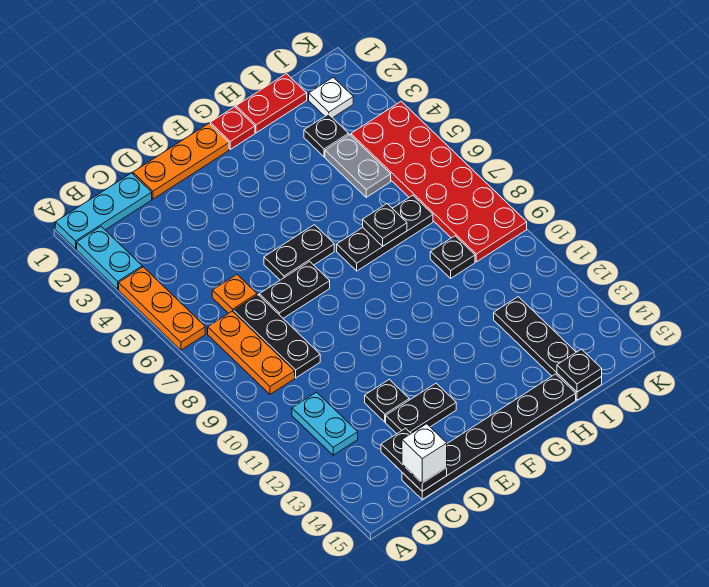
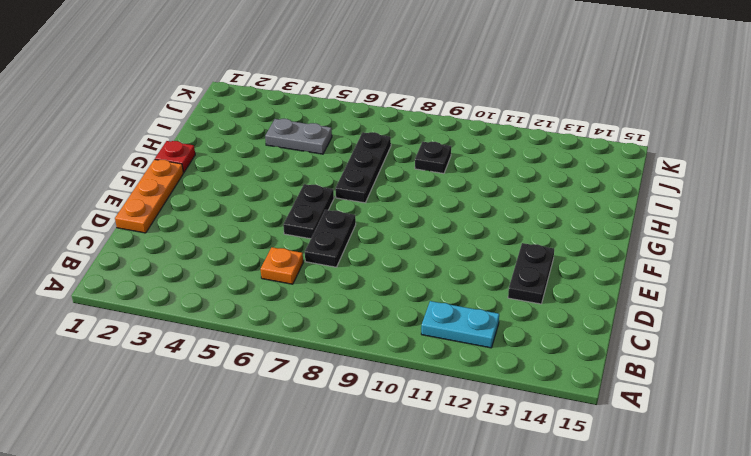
none -> cyan plate A1:C1 level 1
none -> cyan plate A2:A3 level 1
none -> orange plate A4:A6 level 1

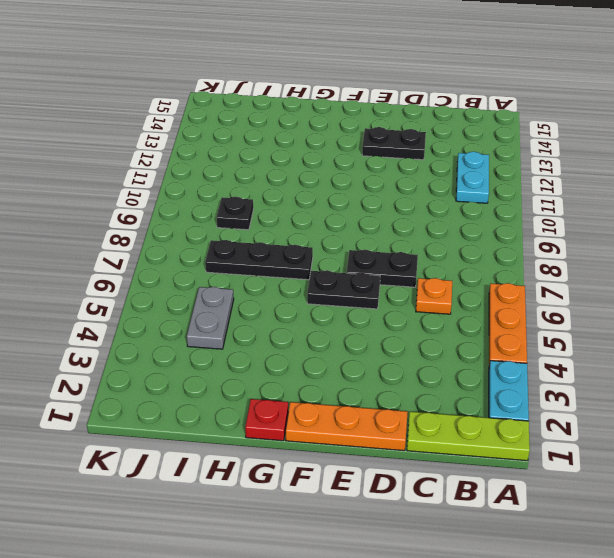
lime plate A1:C1 level 1 -> cyan plate A1:C1 level 1
none -> orange plate B7:B9 level 1
none -> black plate C7:C9 level 1
none -> black plate C15:H15 level 1

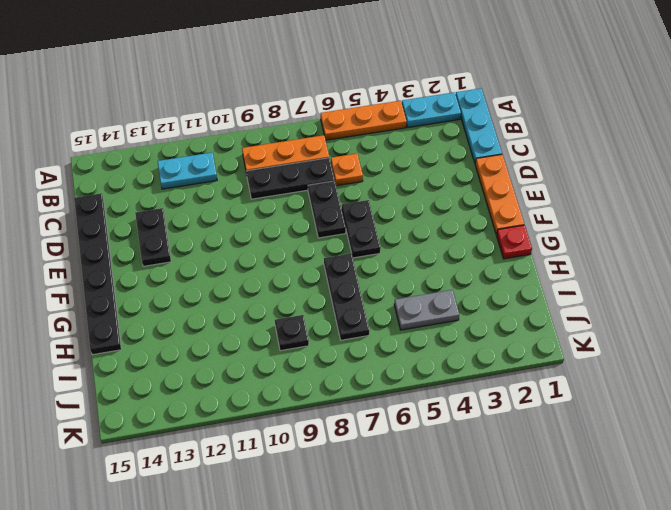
none -> black plate D12 level 1
none -> red plate H1:I1 level 1
none -> black plate I3 level 1

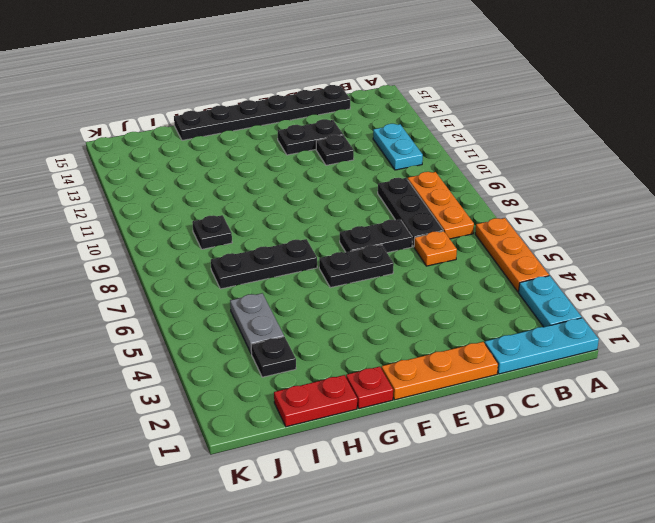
none -> black plate I12:I15 level 1
none -> white plate J2 level 1
none -> red plate J4:K9 level 1

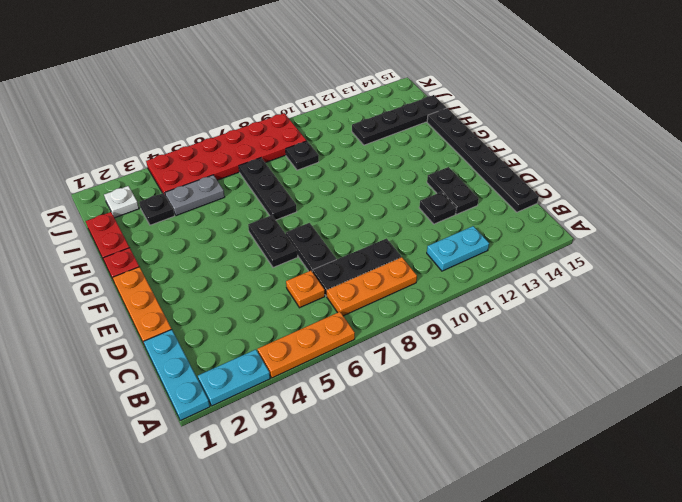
none -> black plate C14:C15 level 2
none -> black plate H7 level 2
none -> black plate I15 level 2

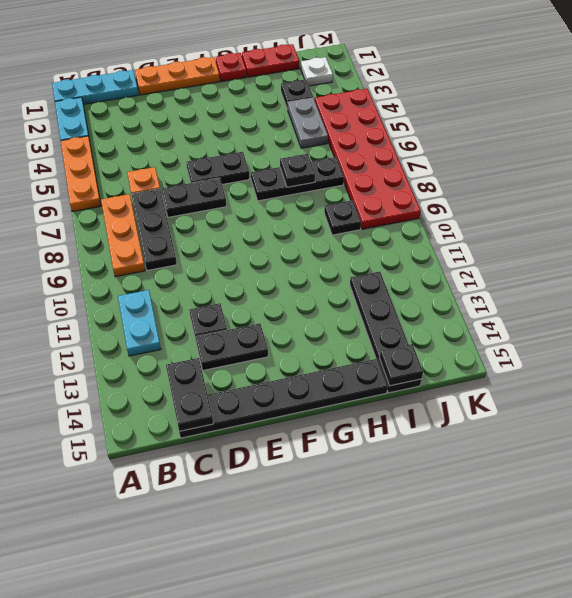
none -> white brick C15 level 3

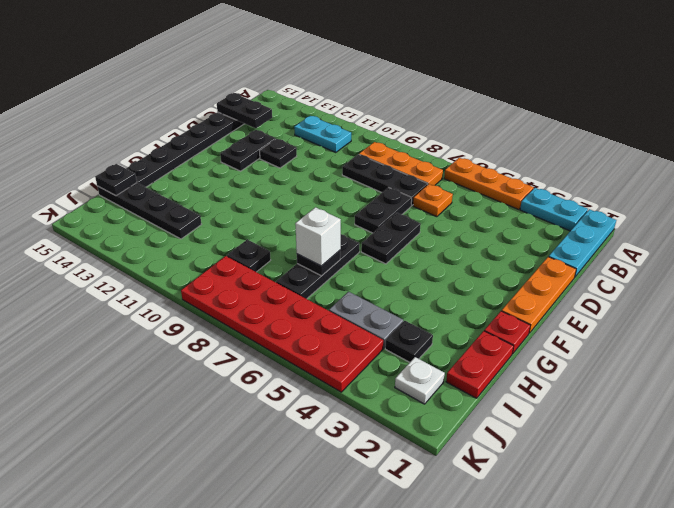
white brick H7 level 3 -> white brick C15 level 3

